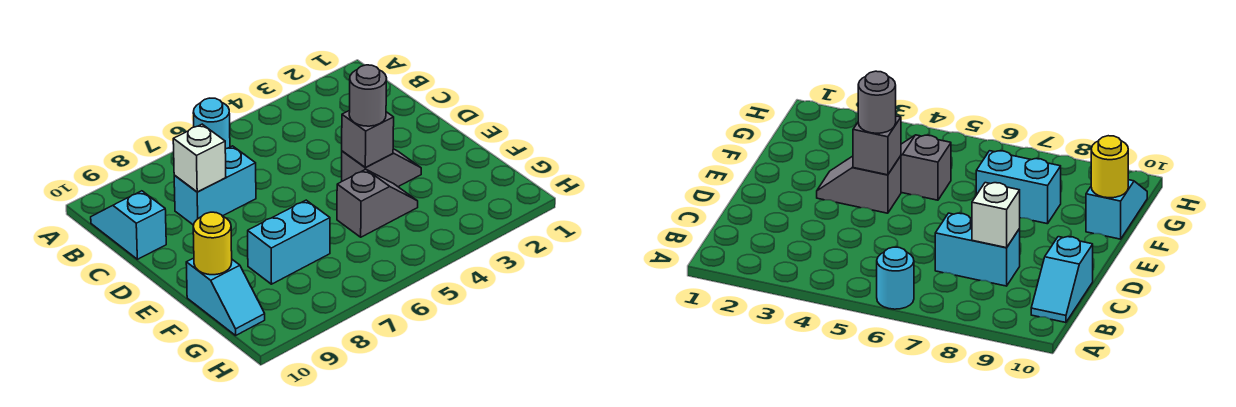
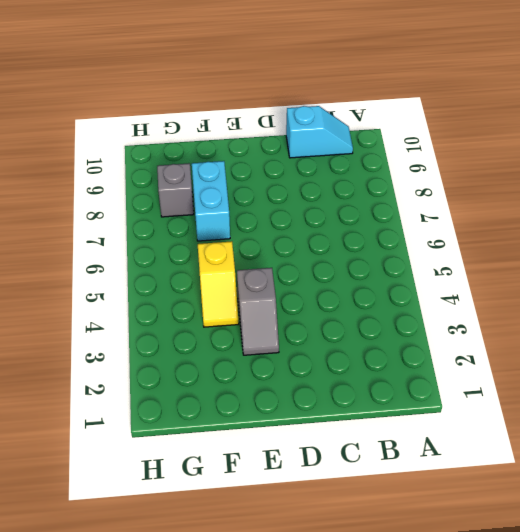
yellow slope F4:F5 level 1 top 5 -> grey slope F4:F5 level 1 top 5
grey brick G8 level 1 -> grey brick E4 level 2
none -> cyan round brick A6 level 1
none -> cyan brick C7:C8 level 1

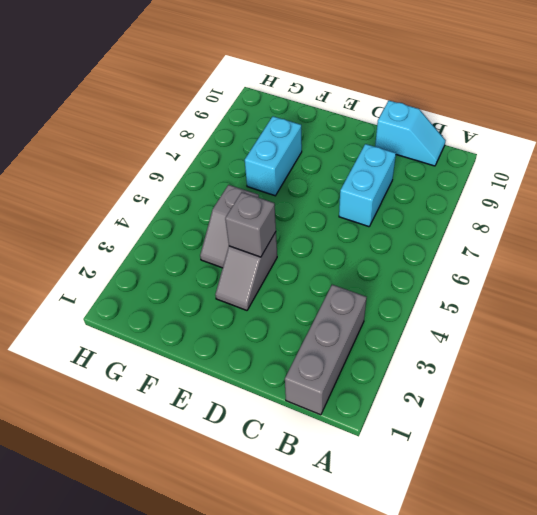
grey brick B1:B3 level 1 -> none
none -> cyan round brick A6 level 1
none -> cyan slope F10:G10 level 1 top F

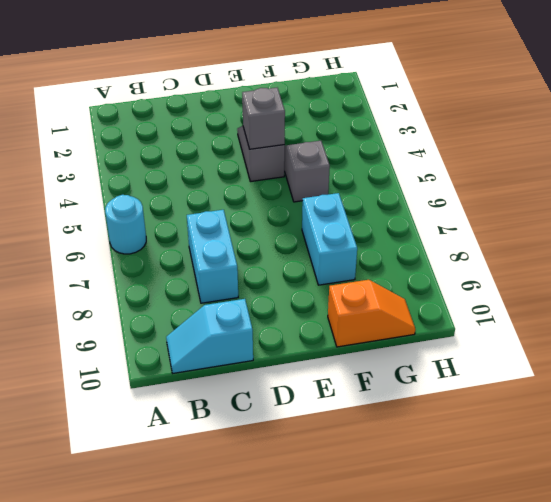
orange slope F10:G10 level 1 top F -> cyan slope F10:G10 level 1 top F
none -> white brick C8 level 2
none -> yellow round brick F10 level 2

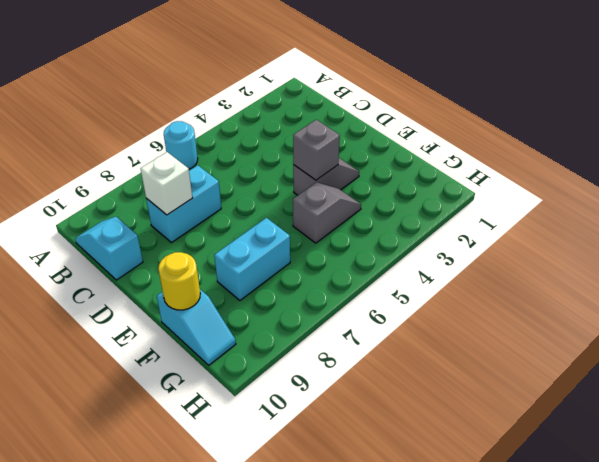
none -> grey round brick E4 level 3

